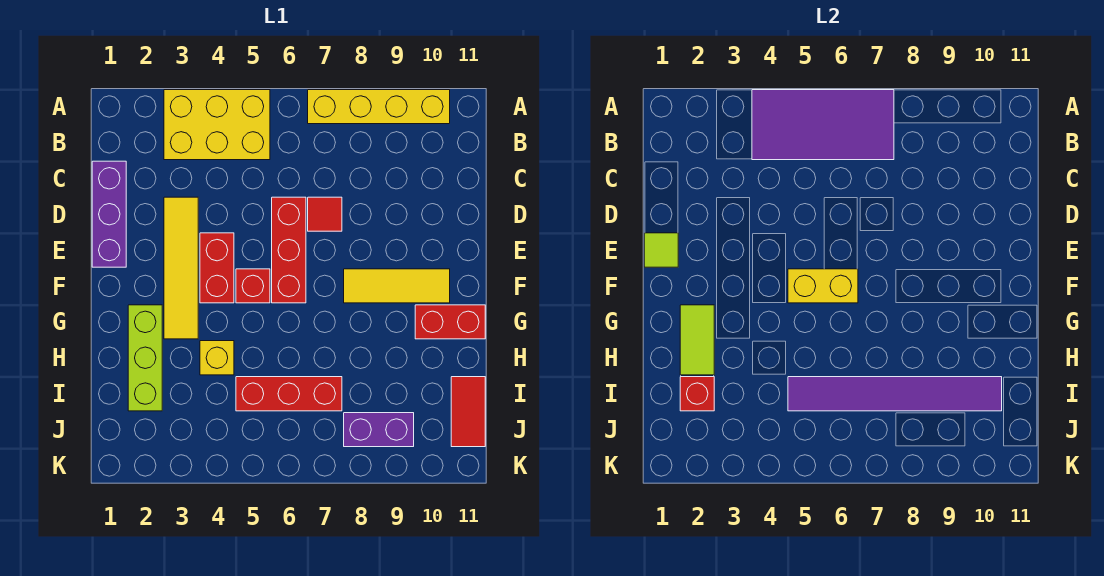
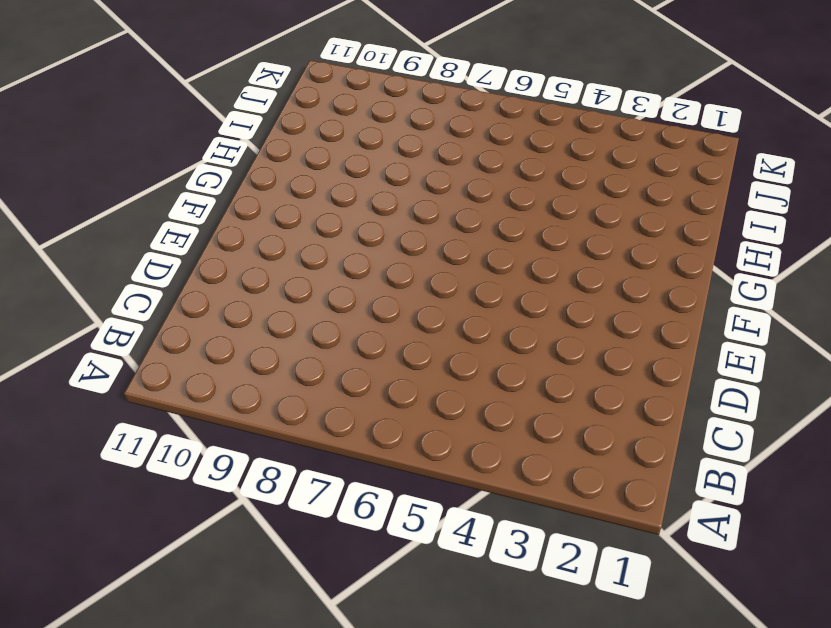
none -> yellow brick A3:B5 level 1
none -> yellow brick A7:A10 level 1
none -> purple brick C1:E1 level 1

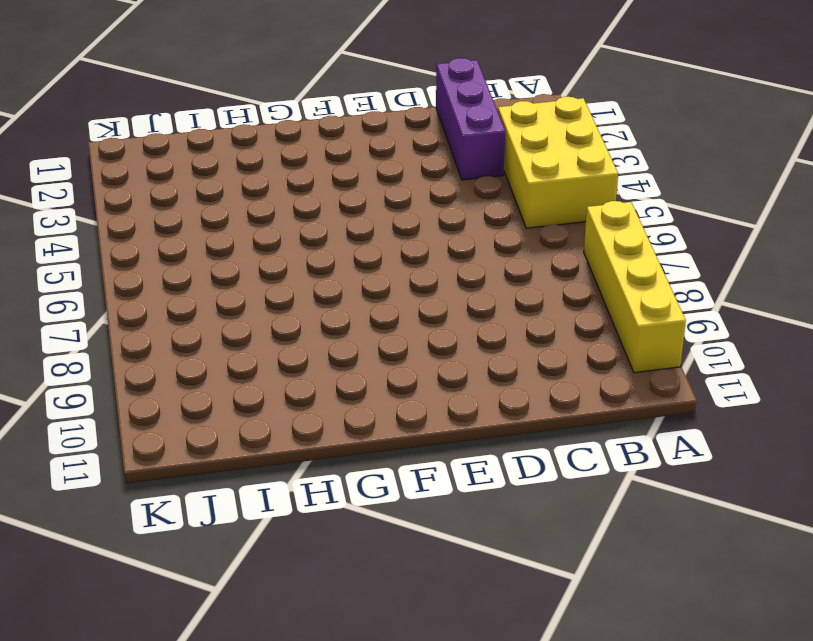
purple brick C1:C3 level 1 -> purple brick C1:E1 level 1
none -> yellow tile D3:G3 level 1
none -> red brick D6:F6 level 1
none -> red tile D7 level 1

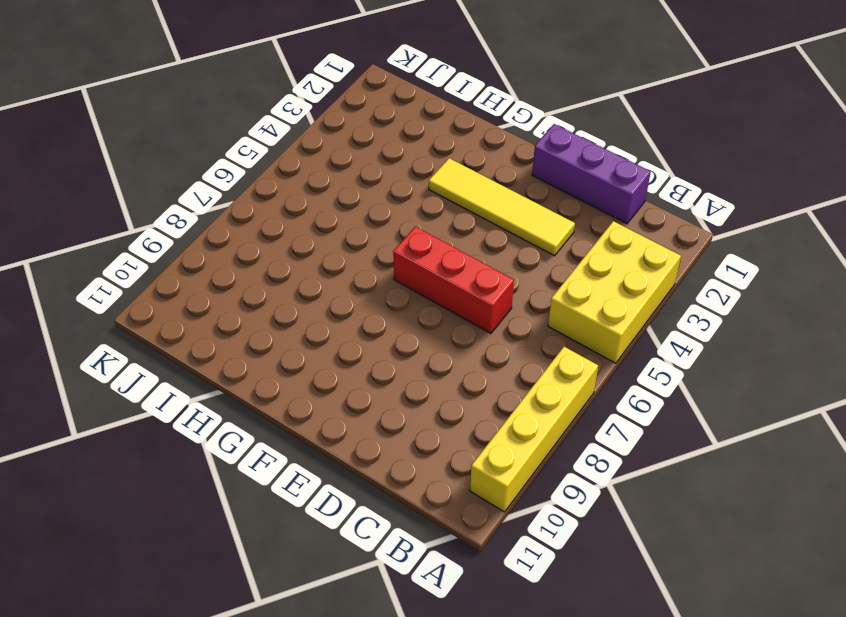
none -> red tile D7 level 1
none -> red brick E4:F4 level 1
none -> red brick F5 level 1

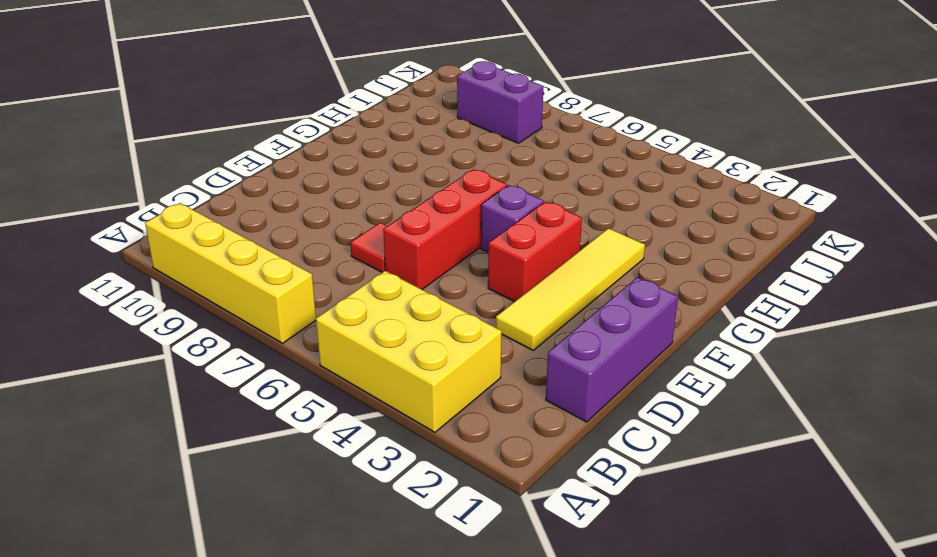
purple brick F5 level 1 -> red brick F5 level 1
none -> yellow tile F8:F10 level 1
none -> lime brick G2:I2 level 1
none -> red brick G10:G11 level 1

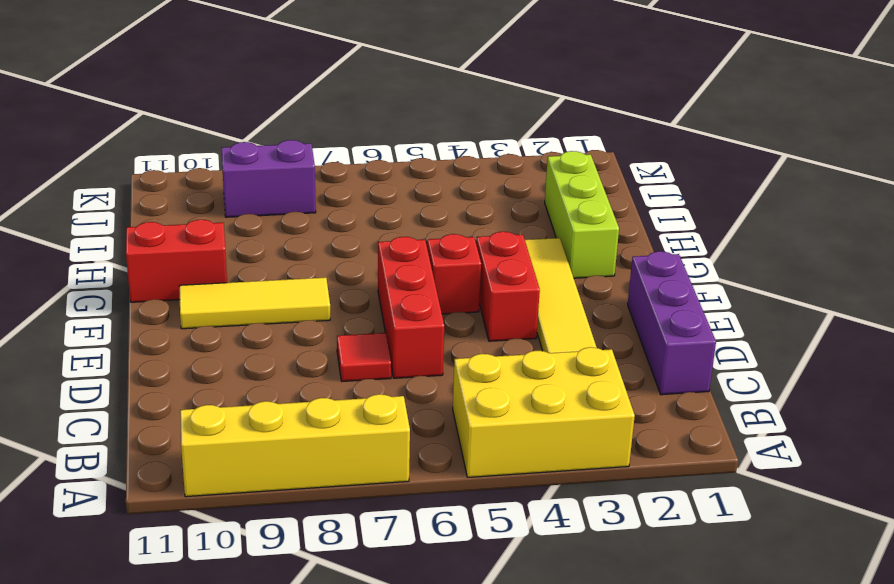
none -> yellow brick H4 level 1
none -> red brick I5:I7 level 1
none -> red tile I11:J11 level 1

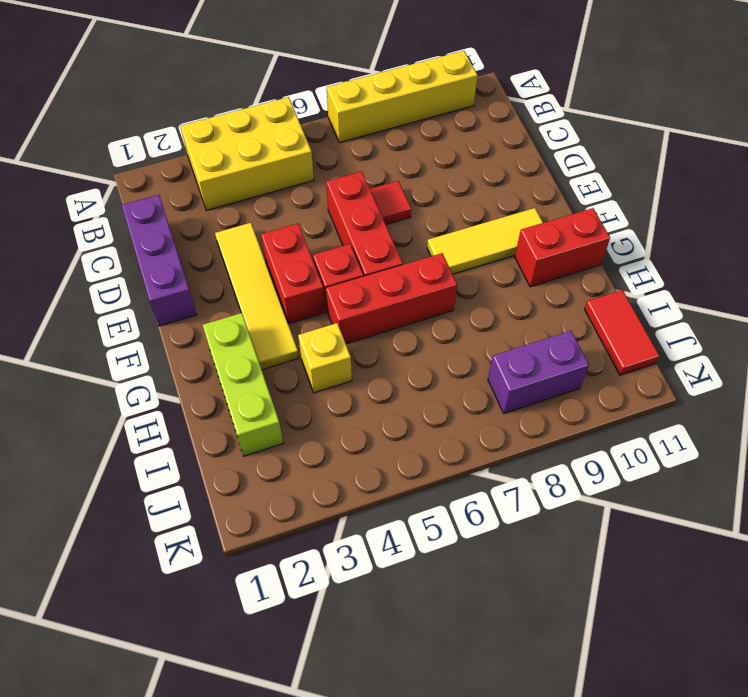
red brick G5:G7 level 1 -> red brick I5:I7 level 1
none -> purple tile A4:B7 level 2
none -> lime tile E1 level 2
none -> yellow brick F5:F6 level 2

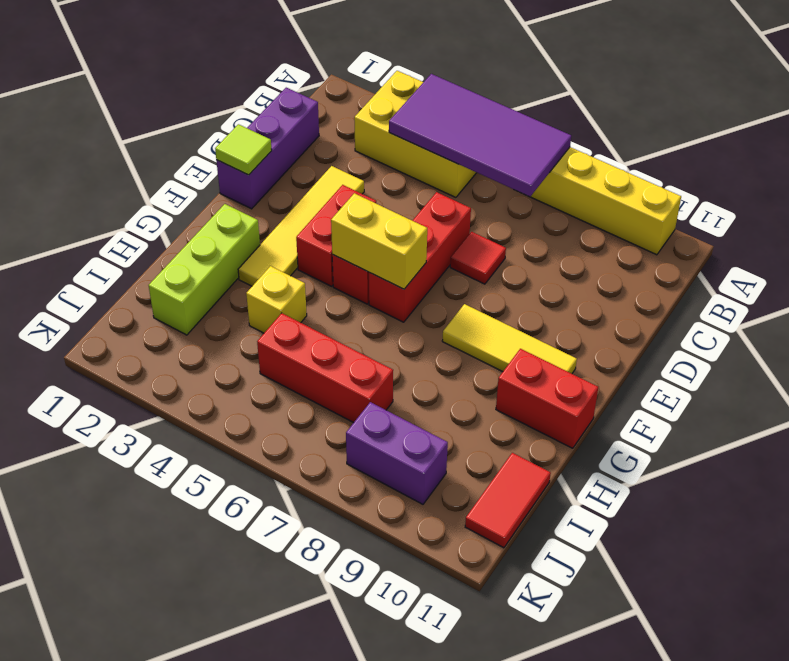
none -> lime tile G2:H2 level 2
none -> red brick I2 level 2
none -> purple tile I5:I10 level 2

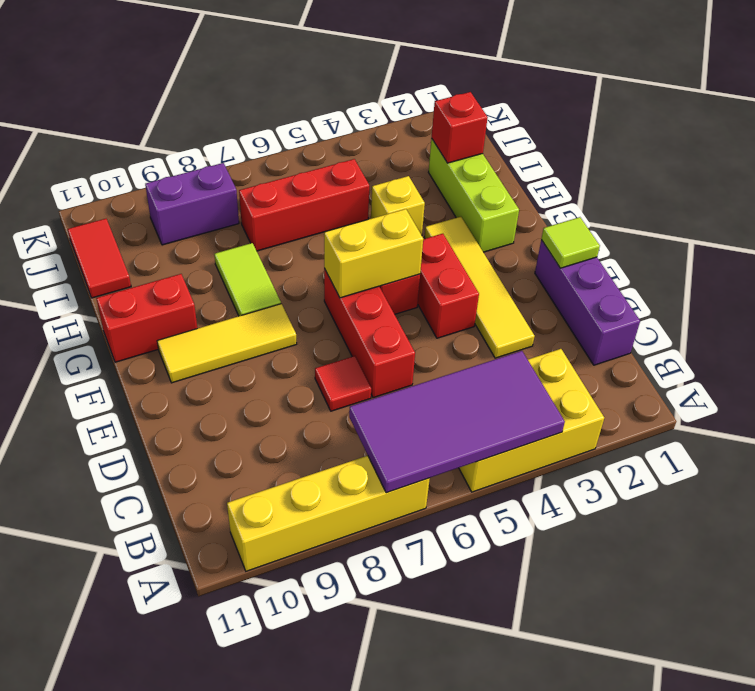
lime tile G8:H8 level 1 -> lime tile G2:H2 level 2
none -> purple tile I5:I10 level 2

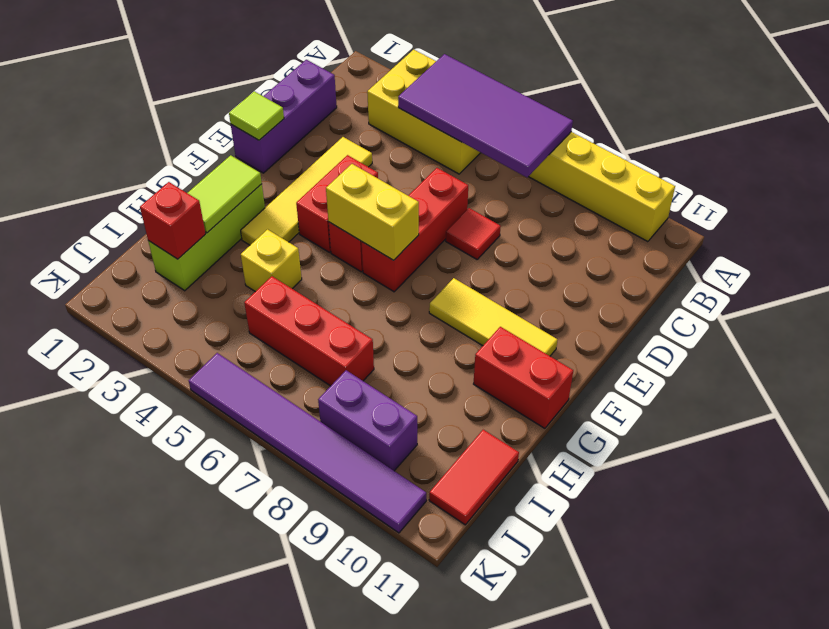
purple tile K5:K10 level 1 -> purple tile I5:I10 level 2

